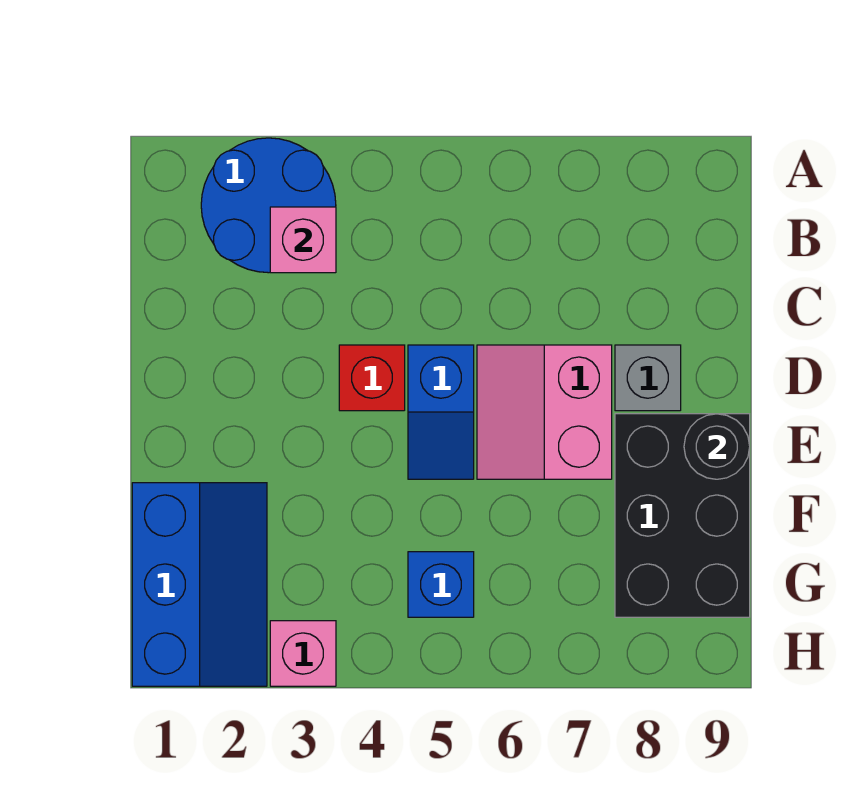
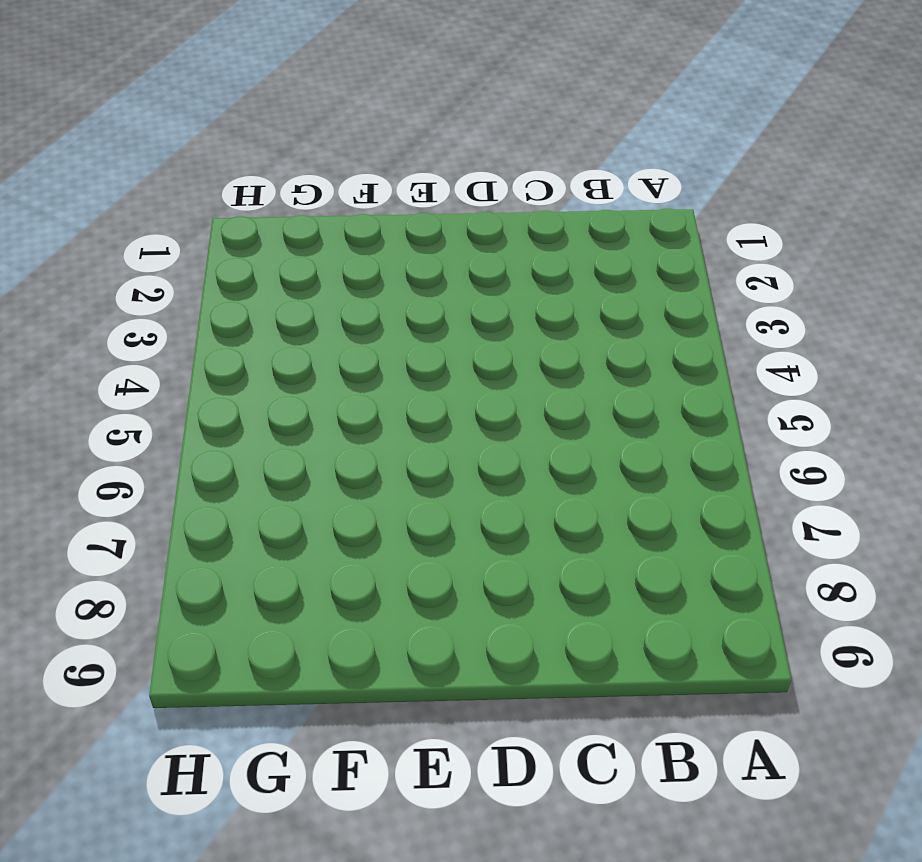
none -> blue round brick A2:B3 level 1
none -> red brick D4 level 1

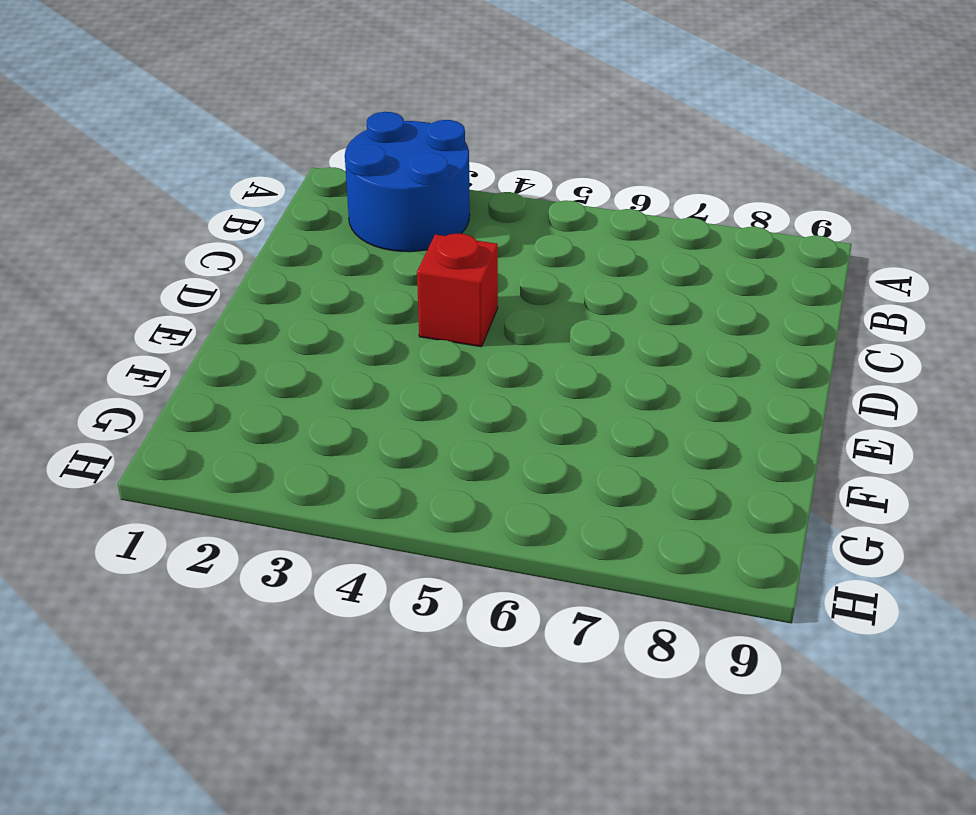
none -> blue slope D5:E5 level 1 top D
none -> pink slope D6:E7 level 1 top 7

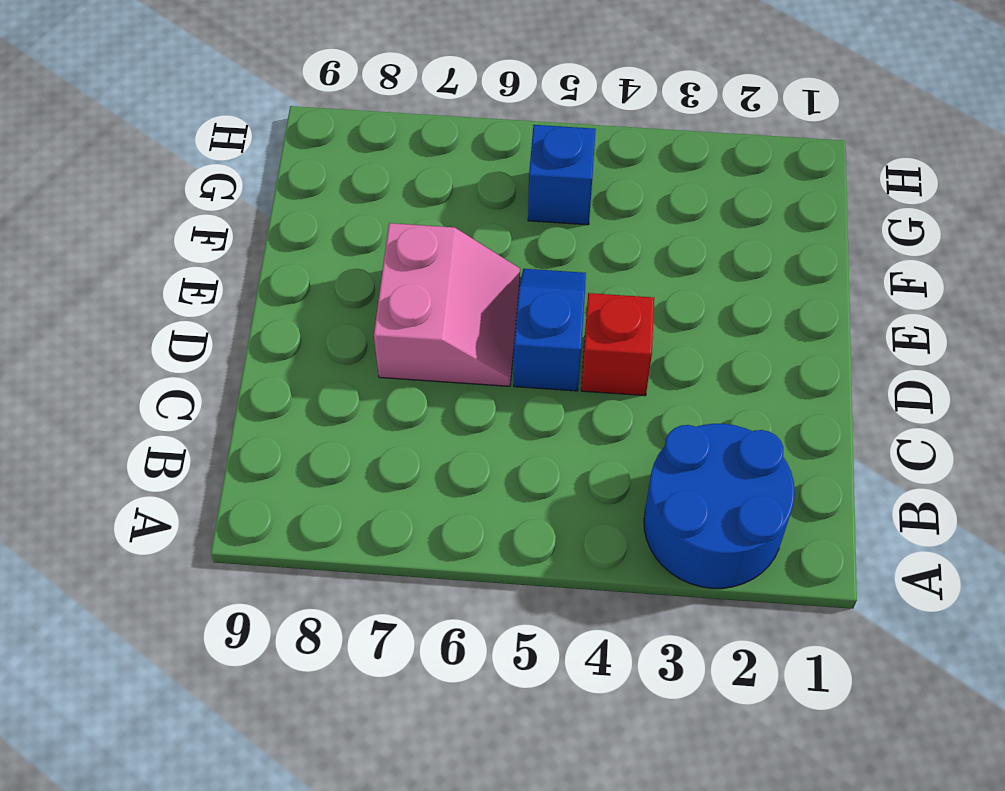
none -> grey brick D8 level 1
none -> black brick E8:G9 level 1

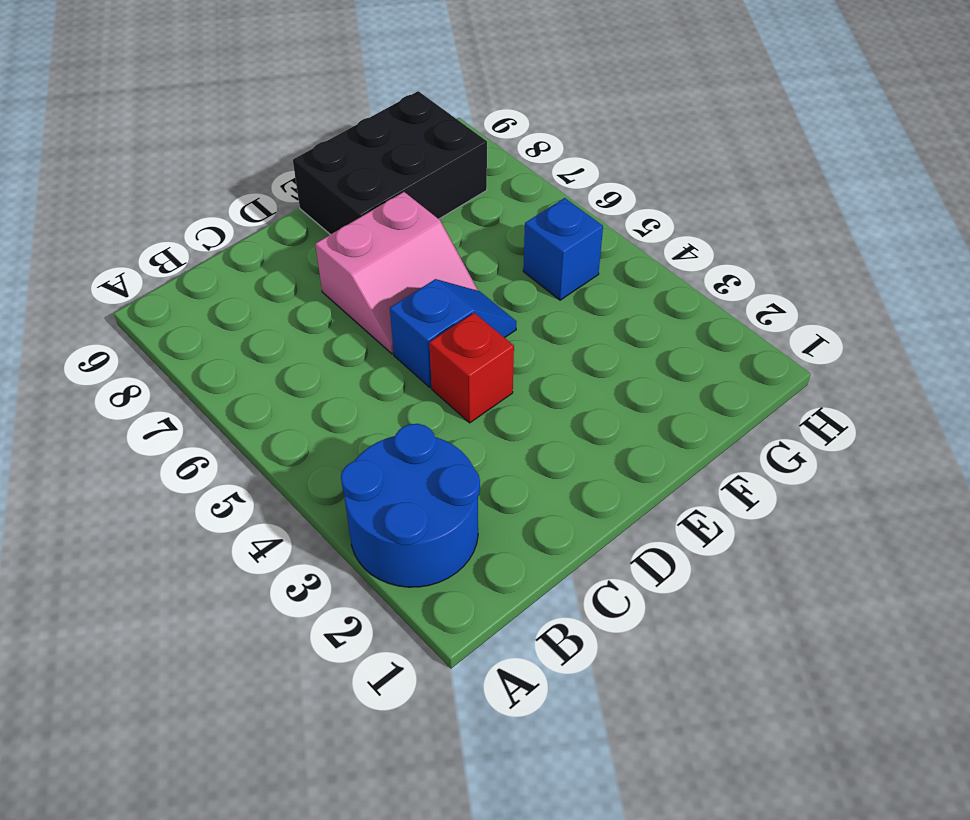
none -> grey brick D8 level 1
none -> blue slope F1:H2 level 1 top 1

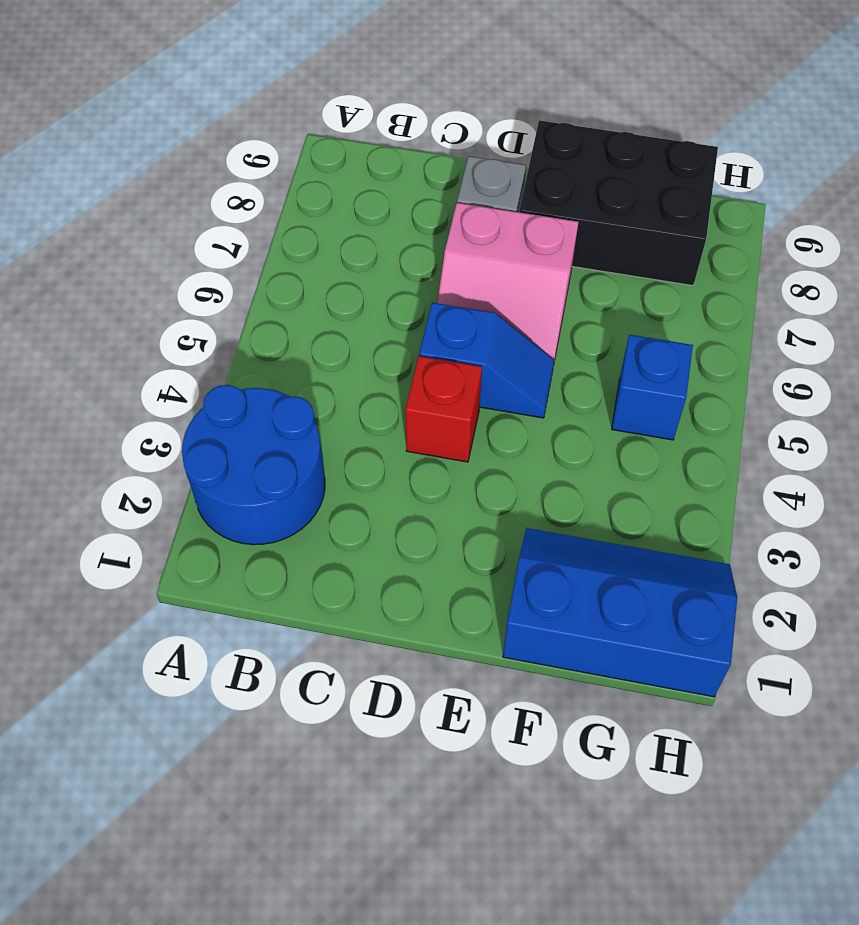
none -> pink brick H3 level 1
none -> pink brick B3 level 2

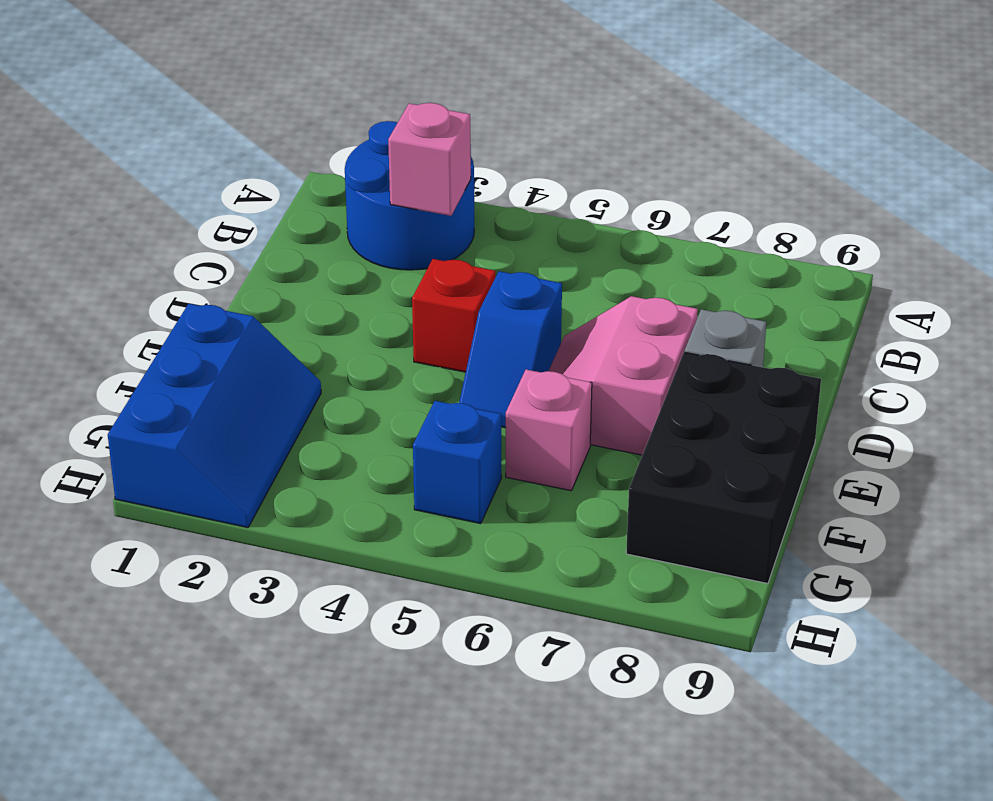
pink brick F6 level 1 -> pink brick H3 level 1
none -> black round brick E9 level 2

